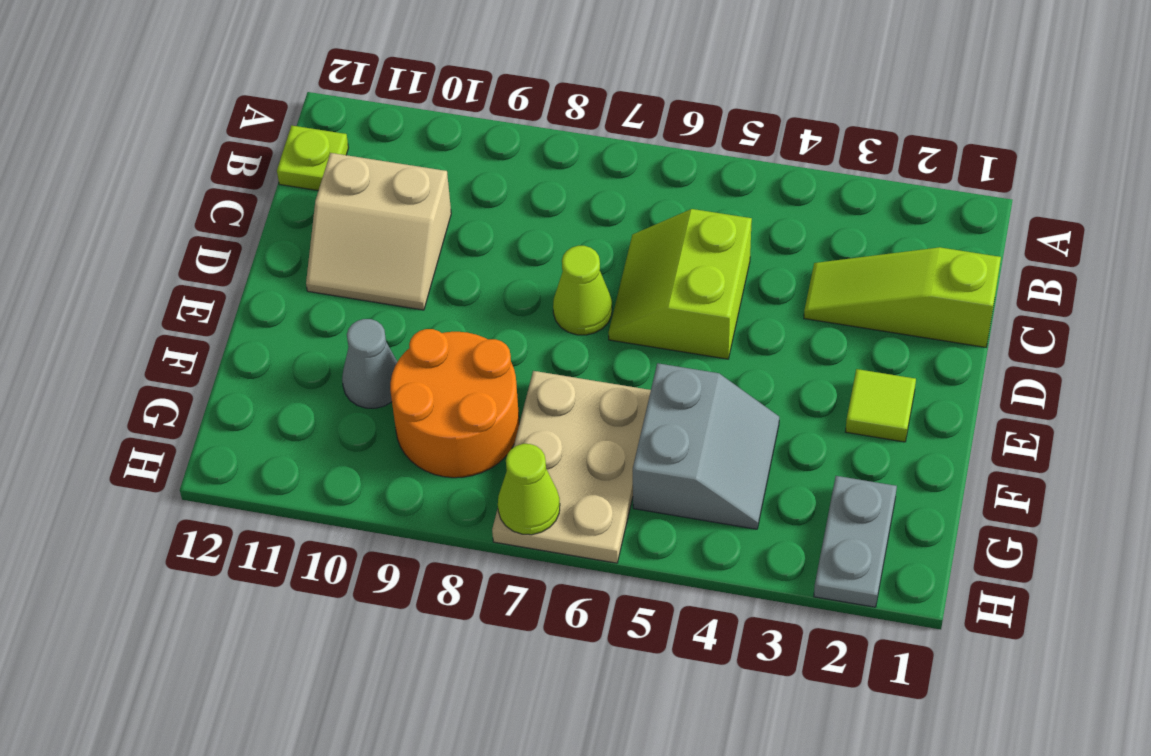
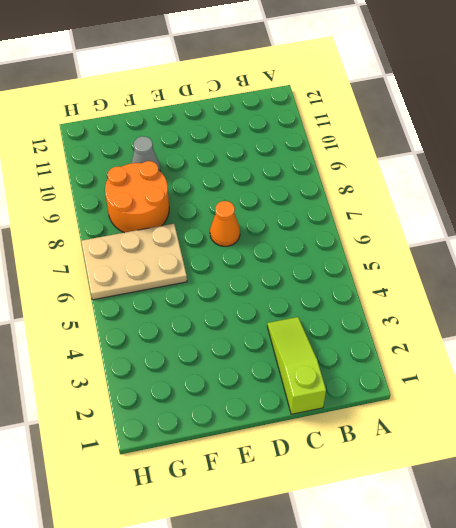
orange cone D7 level 1 -> lime cone D7 level 1
none -> lime plate B12 level 1
none -> lime slope C5:D6 level 1 top 5
none -> tan slope C10:D11 level 1 top C

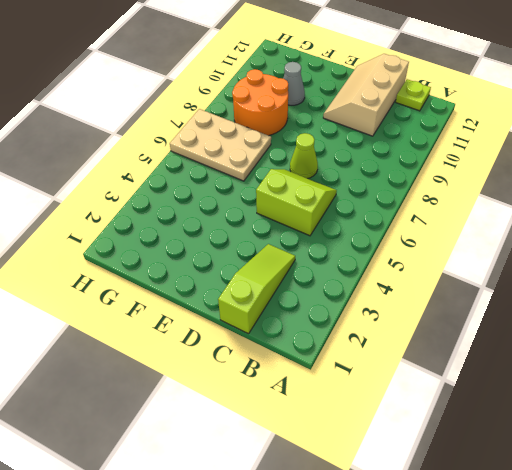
tan slope C10:D12 level 1 top C -> tan slope C10:D11 level 1 top C
none -> lime tile E2 level 1
none -> grey slope F4:G5 level 1 top 5
none -> grey plate G2:H2 level 1

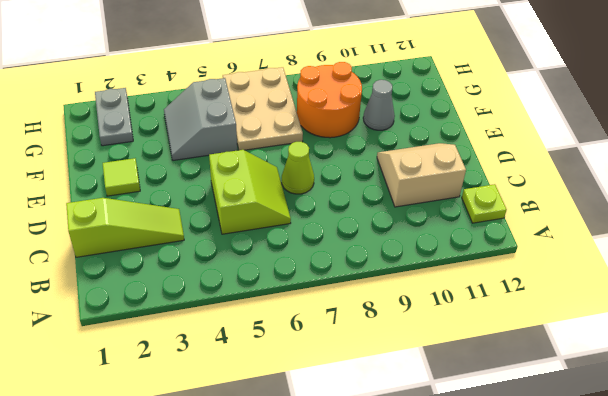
none -> lime cone H7 level 2

